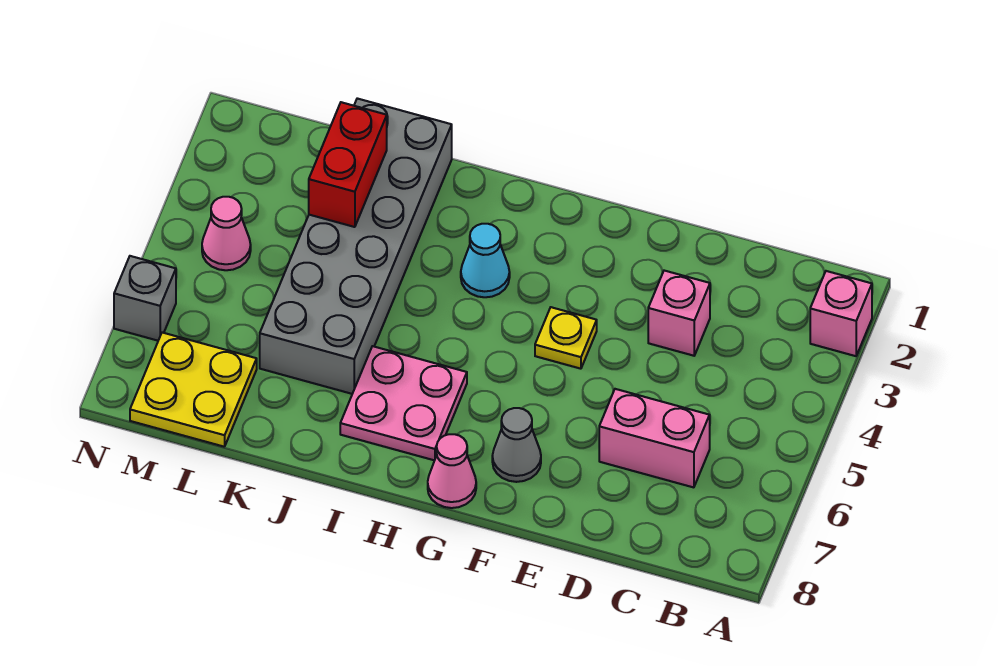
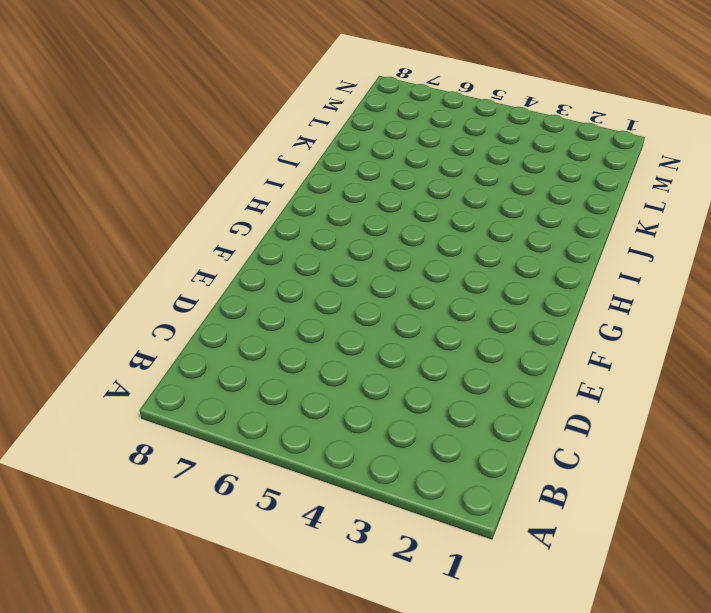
none -> pink brick A2 level 1
none -> pink brick C6:D6 level 1
none -> pink brick D3 level 1

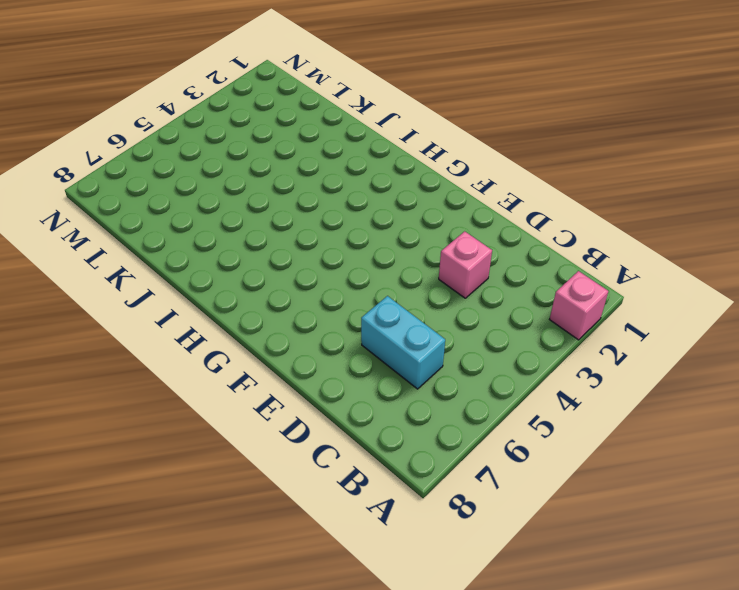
cyan brick C6:D6 level 1 -> pink brick C6:D6 level 1
none -> yellow plate F4 level 1
none -> grey cone F7 level 1
none -> pink cone G8 level 1

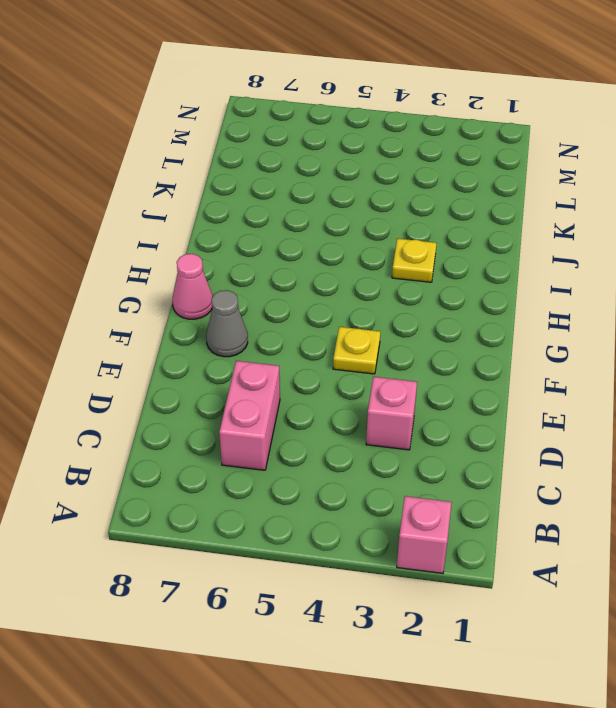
yellow plate I3 level 1 -> none
none -> cyan cone H3 level 1
none -> pink plate H6:I7 level 1
none -> grey brick J1:K6 level 1

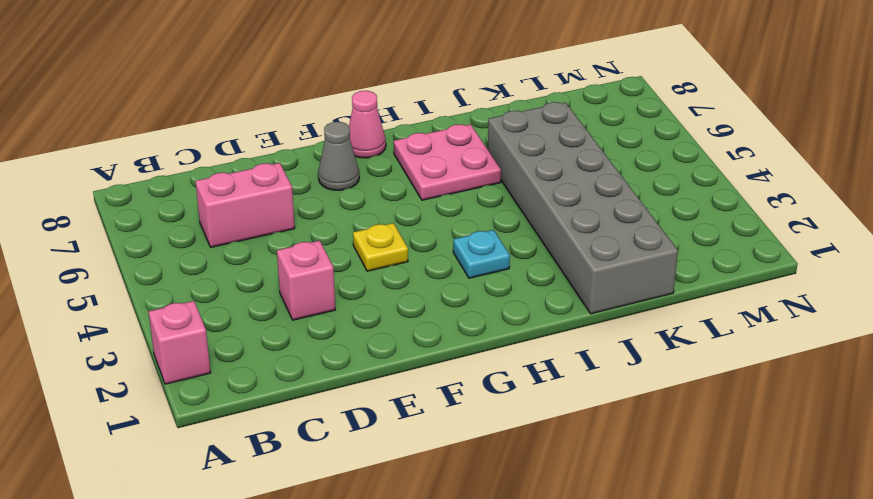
cyan plate H3 level 1 -> cyan cone H3 level 1
none -> yellow plate L7:M8 level 1
none -> pink cone M4 level 1
none -> grey brick N6 level 1

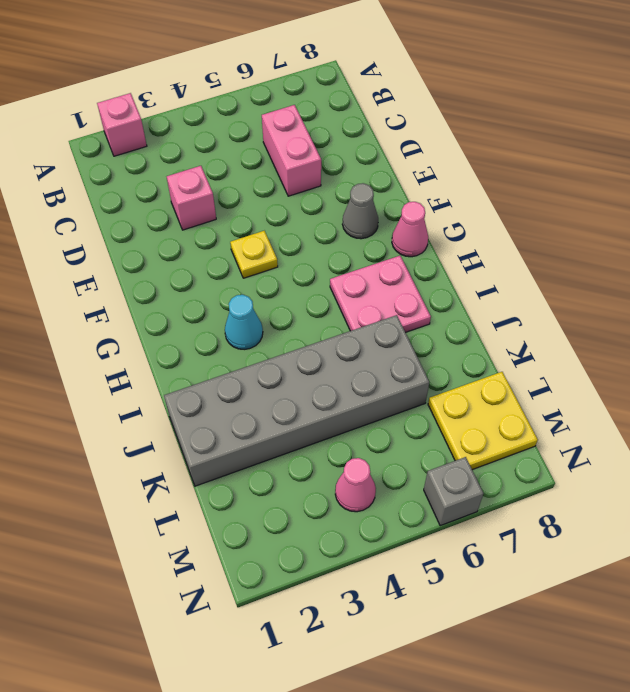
none -> red brick K2:K3 level 2

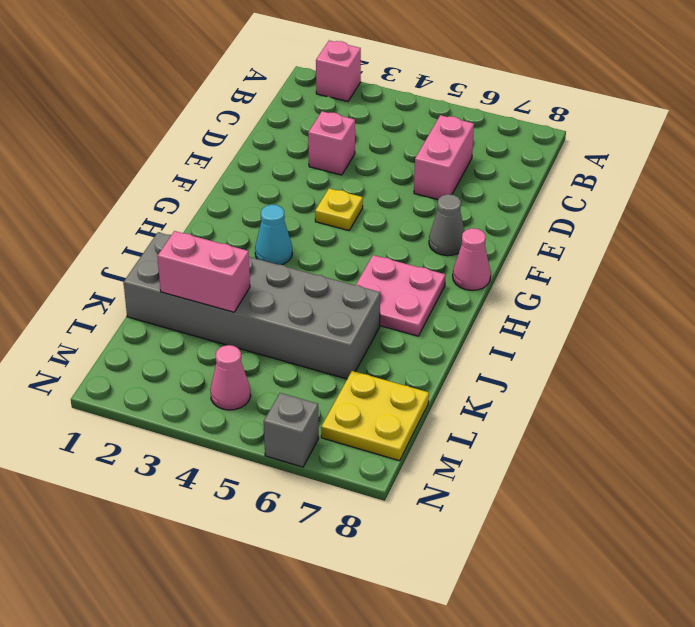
pink brick K2:K3 level 2 -> red brick K2:K3 level 2

